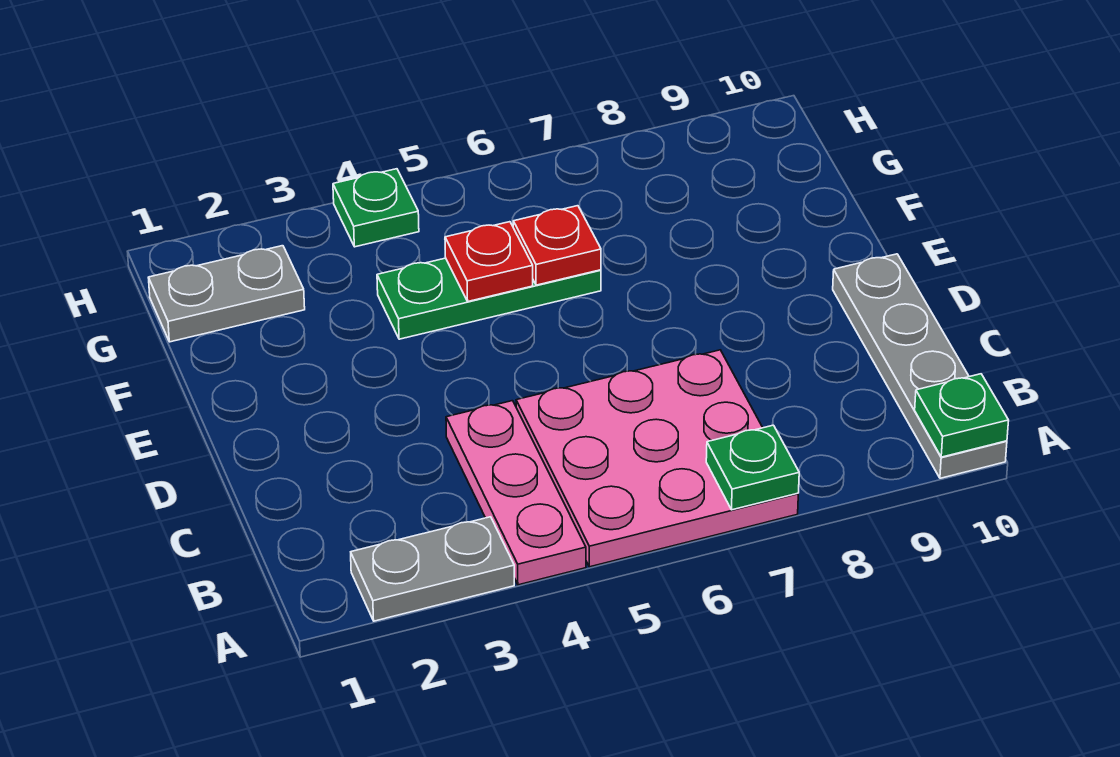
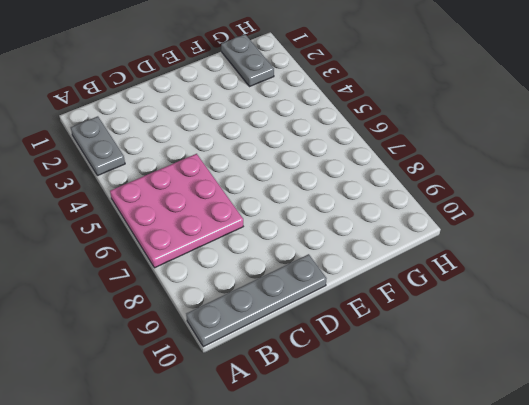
none -> pink plate A4:C4 level 1
none -> green plate F4:F6 level 1

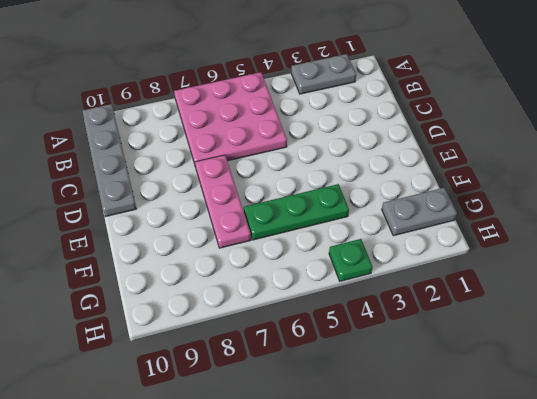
pink plate D7:F7 level 1 -> pink plate A4:C4 level 1
none -> green plate A7 level 2
none -> green plate A10 level 2

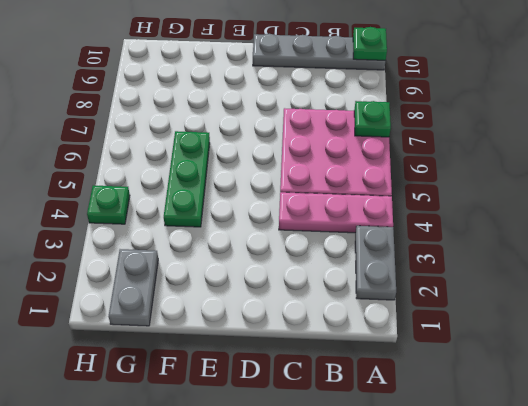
none -> red plate F5 level 2
none -> red plate F6 level 2

